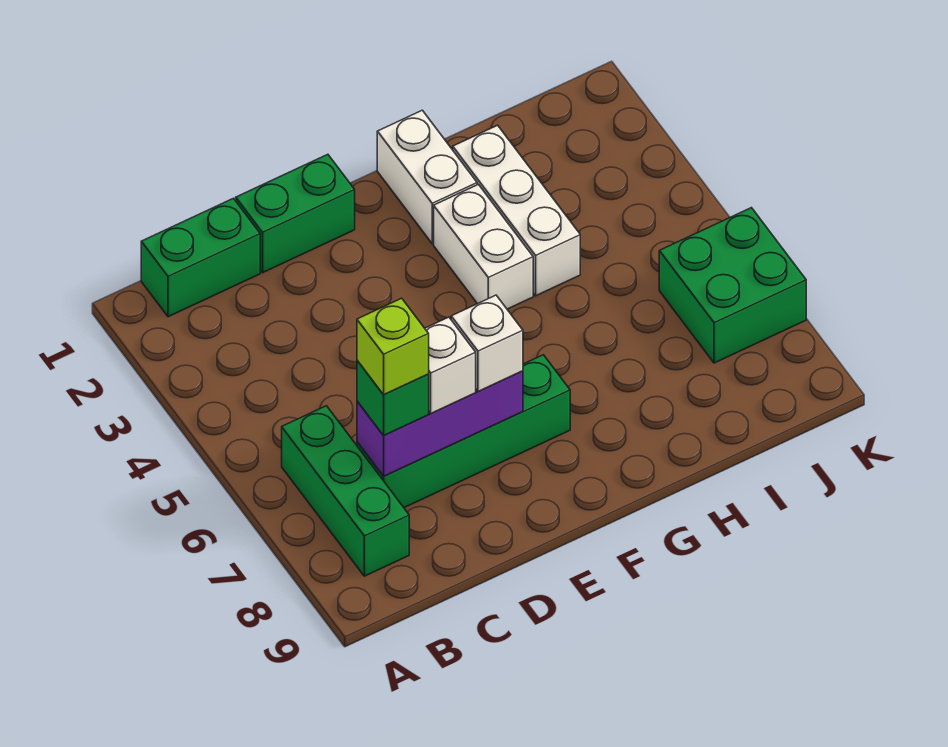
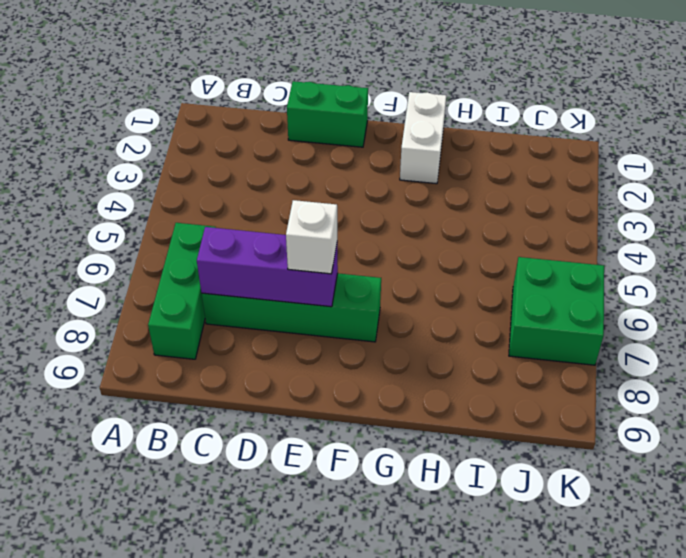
none -> green brick B1:C1 level 1
none -> white brick G3:G4 level 1
none -> white brick H2:H4 level 1

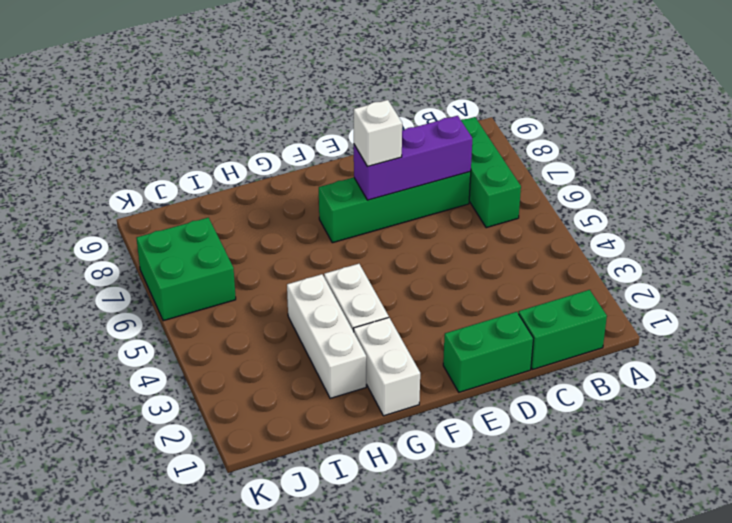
none -> green brick C7 level 3
none -> white brick D7 level 3
none -> lime brick C7 level 4

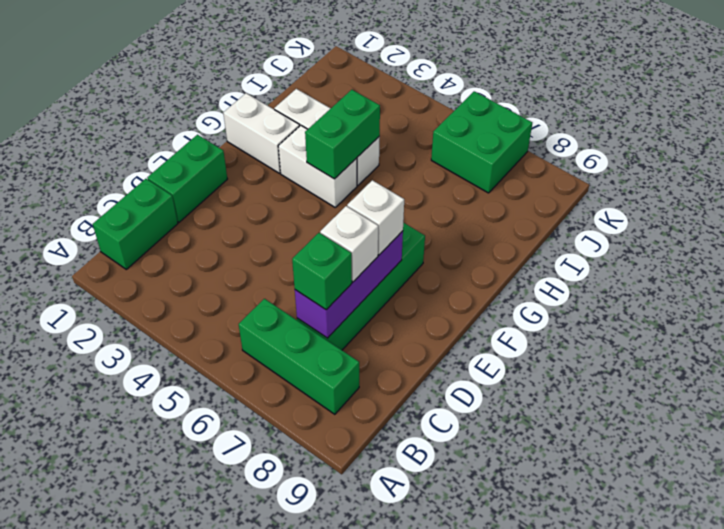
green brick G4:H4 level 2 -> none
none -> lime brick C7 level 4

